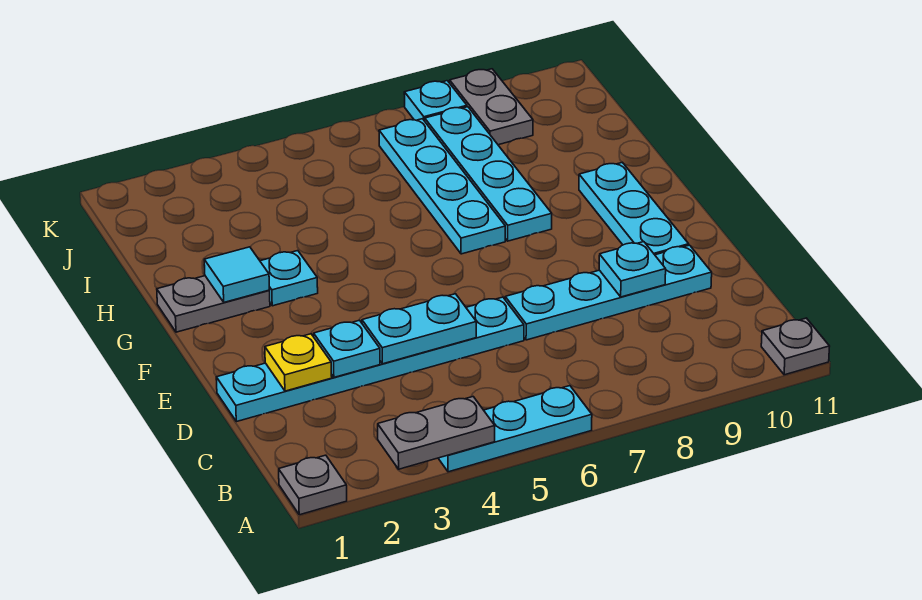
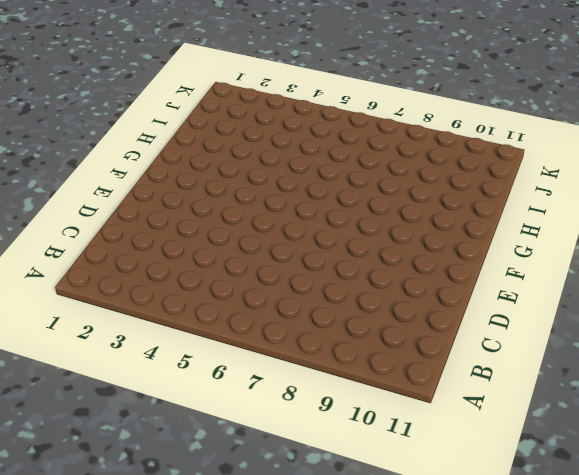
none -> grey plate A1 level 1
none -> cyan plate A4:A6 level 1
none -> grey plate A11 level 1

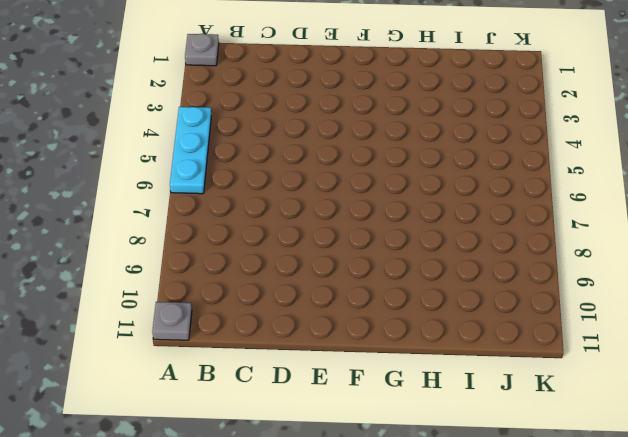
none -> cyan plate D1:D6 level 1
none -> cyan plate D7:D10 level 1
none -> cyan plate E10:G10 level 1

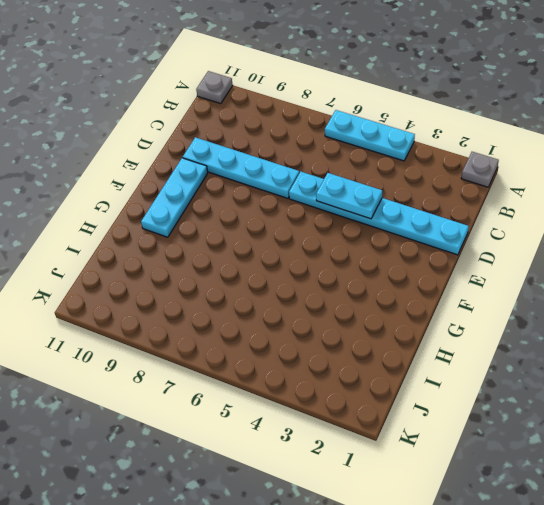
none -> grey plate G1:G2 level 1
none -> cyan plate G3 level 1
none -> cyan plate G7:J7 level 1

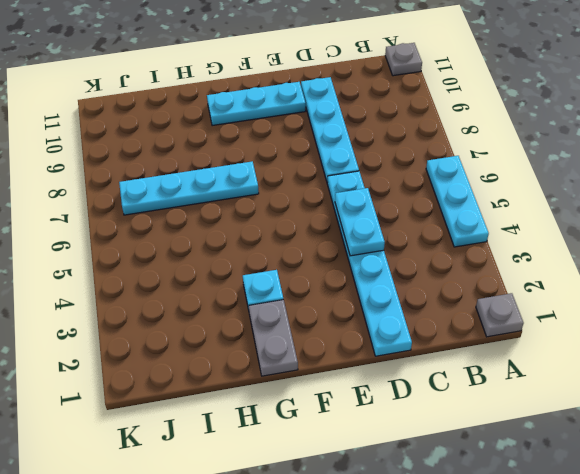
none -> cyan plate G8:J8 level 1
none -> grey plate J9:K9 level 1
none -> cyan plate K8 level 1

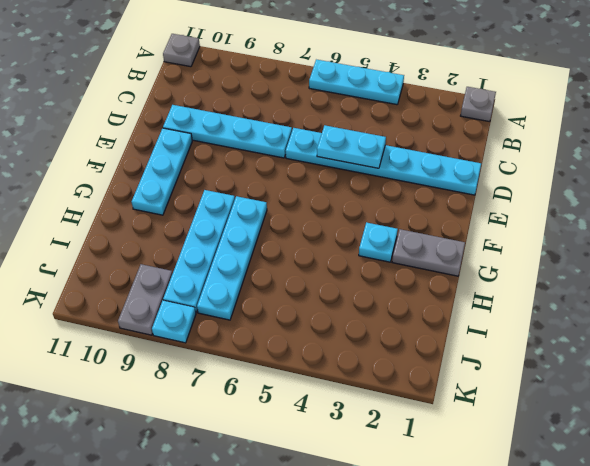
none -> grey plate A3:A4 level 2
none -> yellow plate D2 level 2
none -> cyan plate D3 level 2

